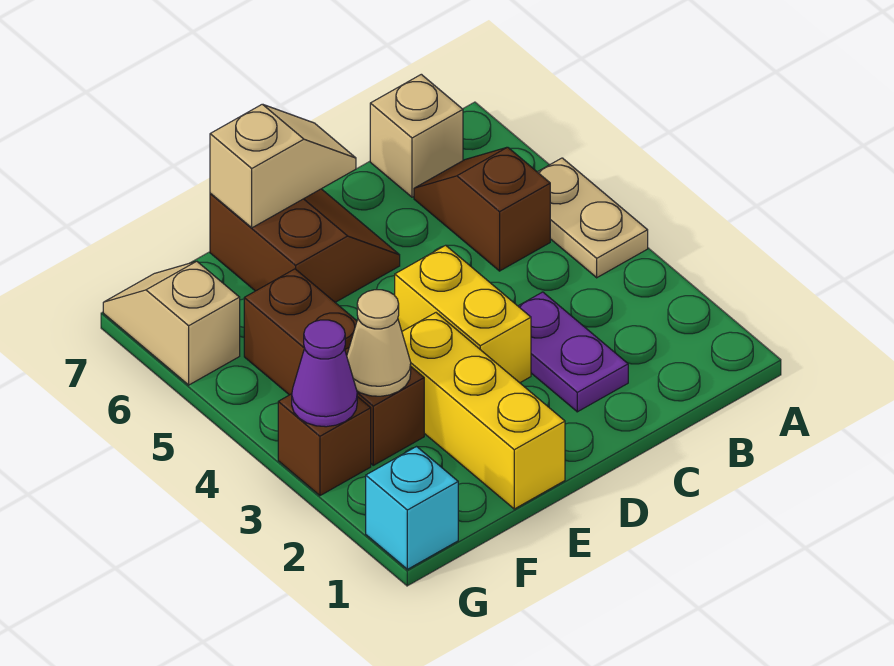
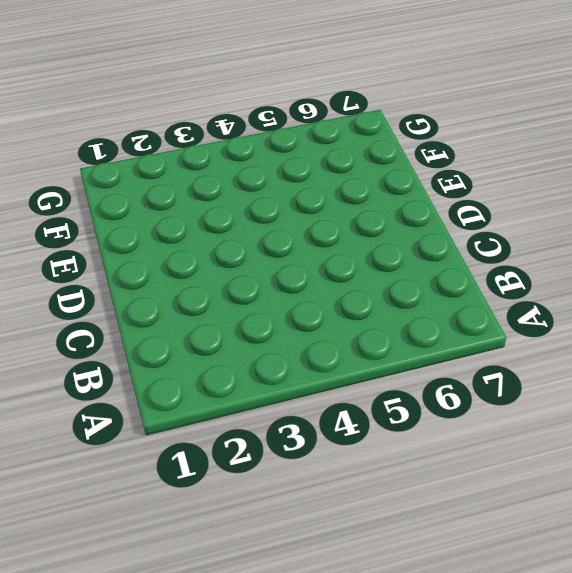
none -> tan plate A4:A5 level 1
none -> brown slope B5:B6 level 1 top 5
none -> tan brick B7 level 1

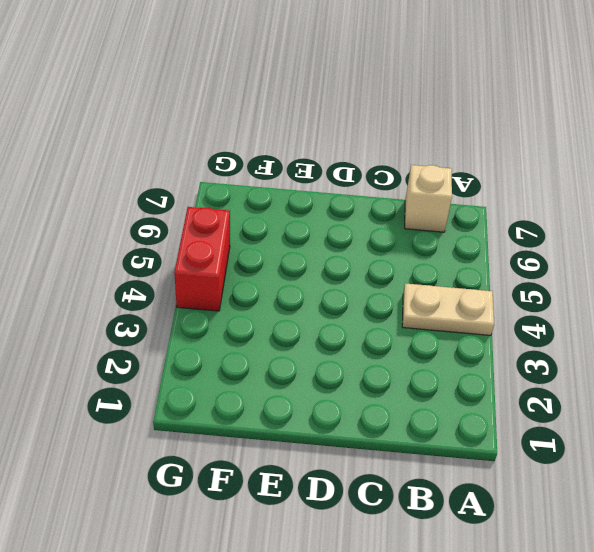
tan plate A4:B4 level 1 -> tan plate A4:A5 level 1
red brick G4:G5 level 1 -> none
none -> brown slope B5:B6 level 1 top 5
none -> purple plate C2:C3 level 1
none -> yellow brick D3:D4 level 1

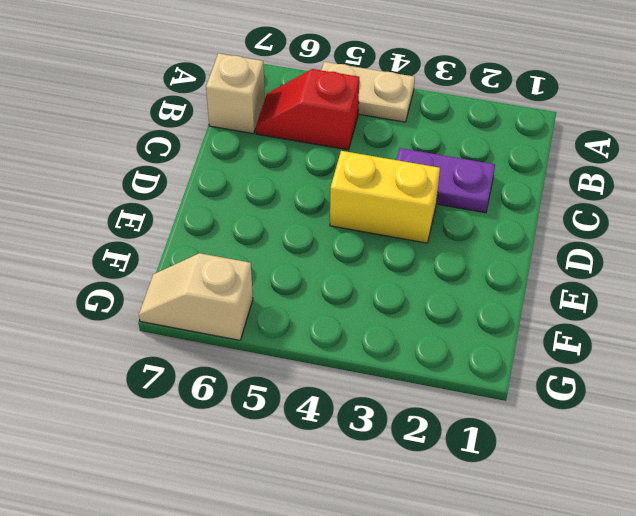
red slope B5:B6 level 1 top 5 -> brown slope B5:B6 level 1 top 5
none -> brown slope D6:E7 level 1 top E
none -> yellow brick E1:E3 level 1
none -> brown brick F3:F5 level 1

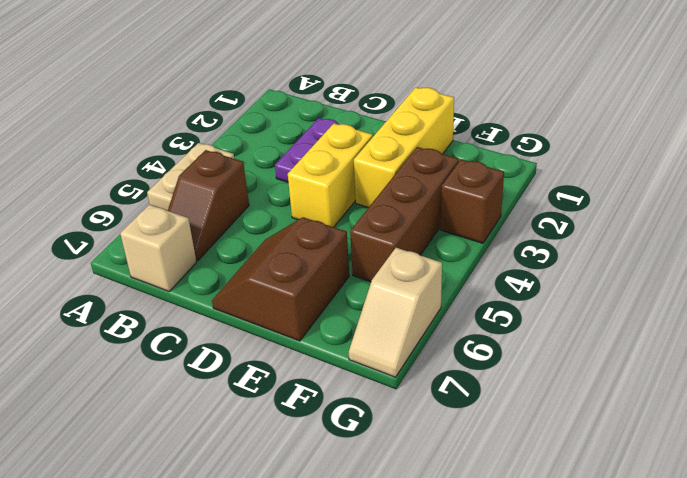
none -> cyan brick G1 level 1
none -> tan slope D7:E7 level 2 top E
none -> tan cone F3 level 2

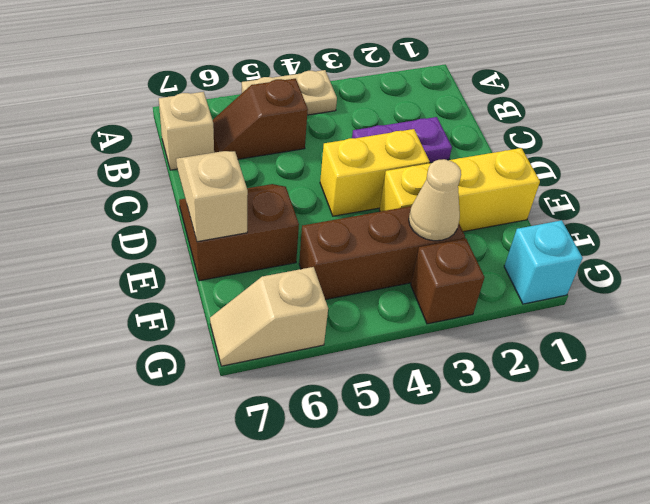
none -> purple cone G3 level 2

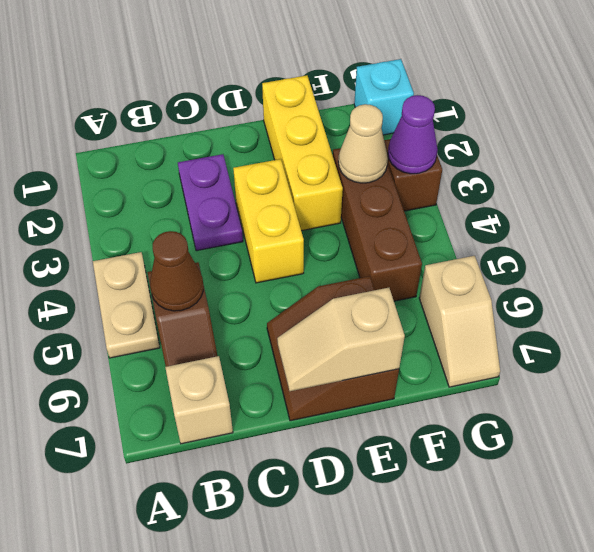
brown cone B5 level 2 -> none

